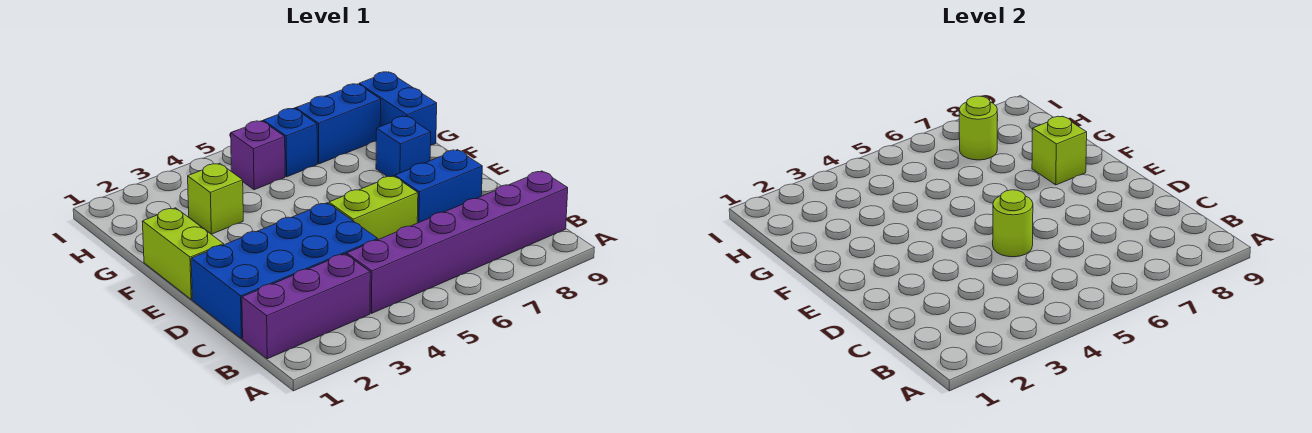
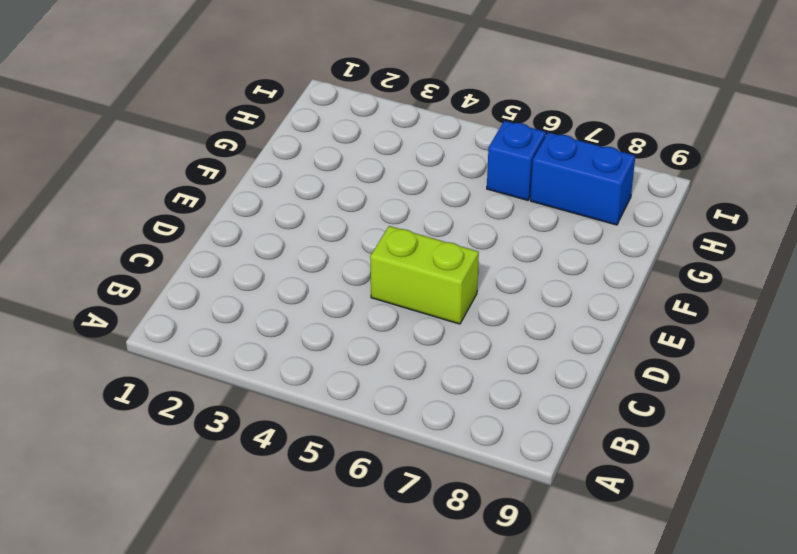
none -> purple brick B1:B3 level 1
none -> purple brick B4:B9 level 1
none -> blue brick C1:D4 level 1

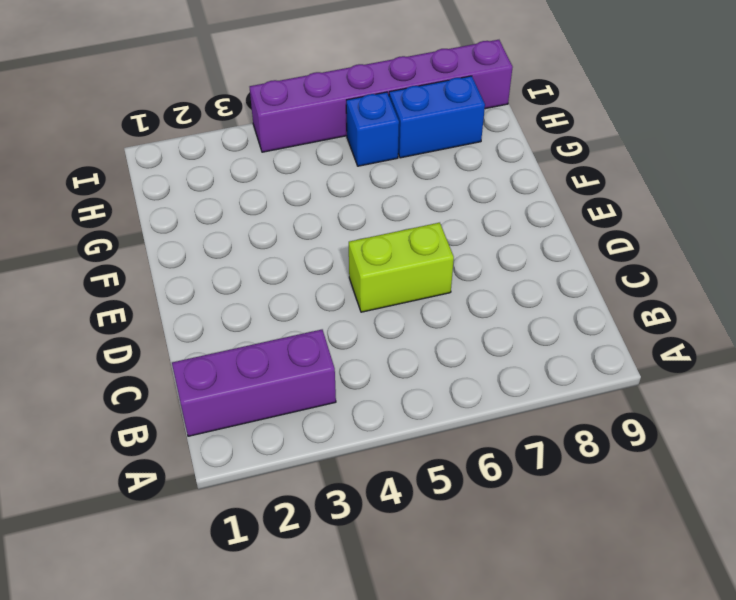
purple brick I4:I9 level 1 -> purple brick B4:B9 level 1
none -> blue brick C1:D4 level 1
none -> blue brick D7:D8 level 1
none -> lime brick E1:F1 level 1

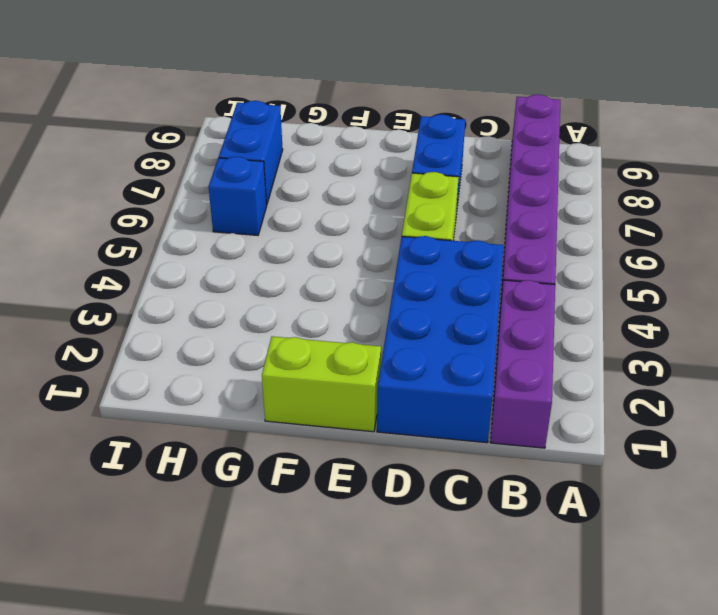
none -> blue brick F8 level 1
none -> lime brick G3 level 1
none -> blue brick G9:H9 level 1

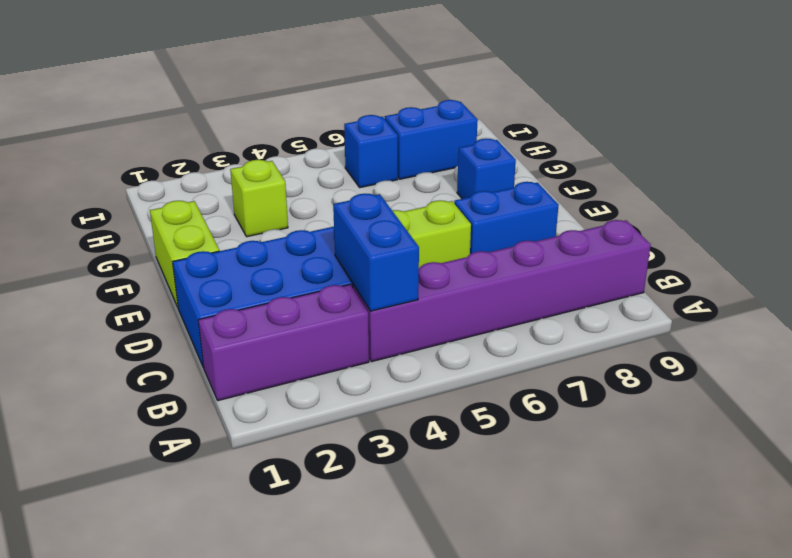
blue brick B4:C4 level 2 -> blue brick G9:H9 level 1
none -> purple brick H5 level 1
none -> lime round brick D5 level 2
none -> lime brick F8 level 2

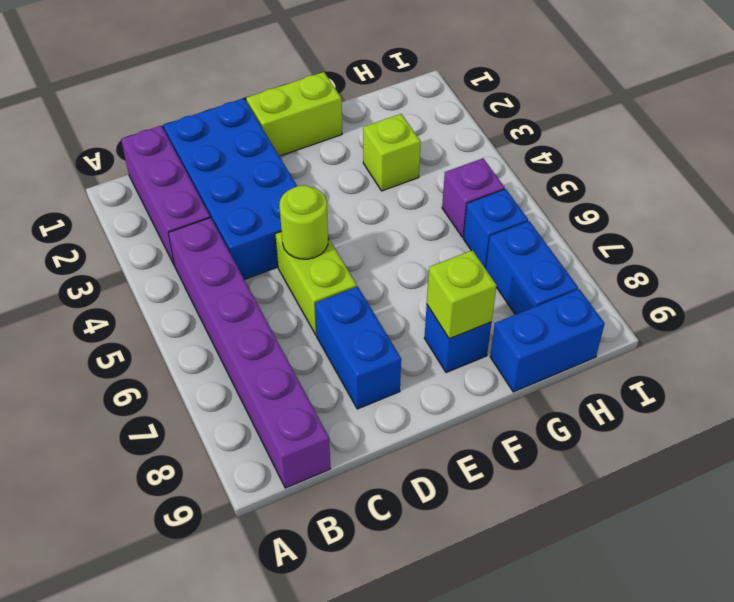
none -> lime round brick H7 level 2

